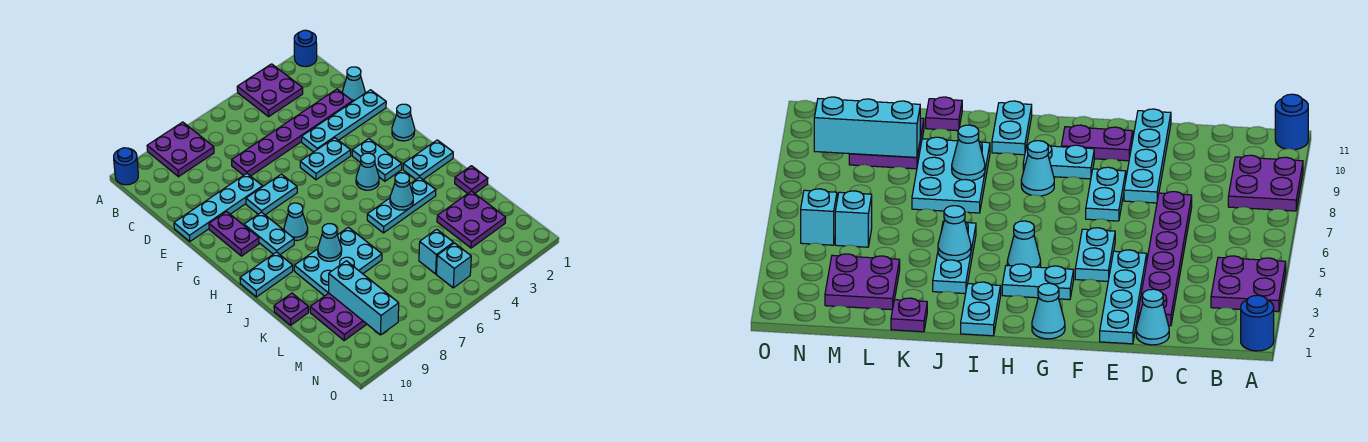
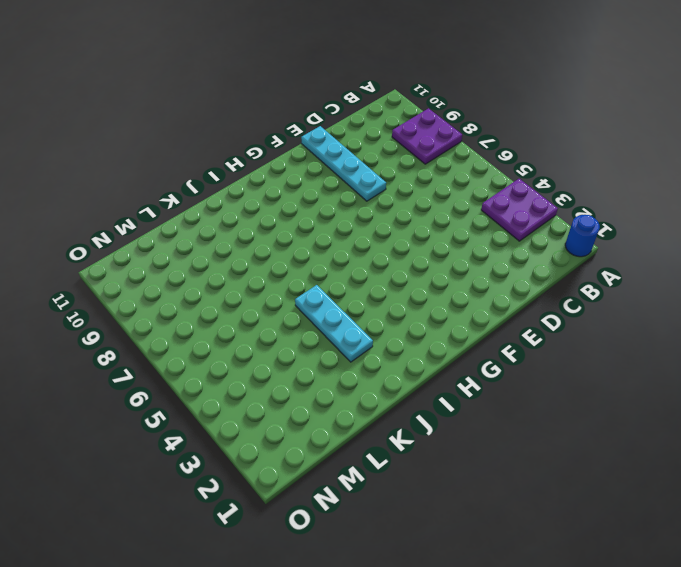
none -> blue round brick A11 level 1
none -> cyan cone D1 level 1
none -> purple plate D2:D7 level 1

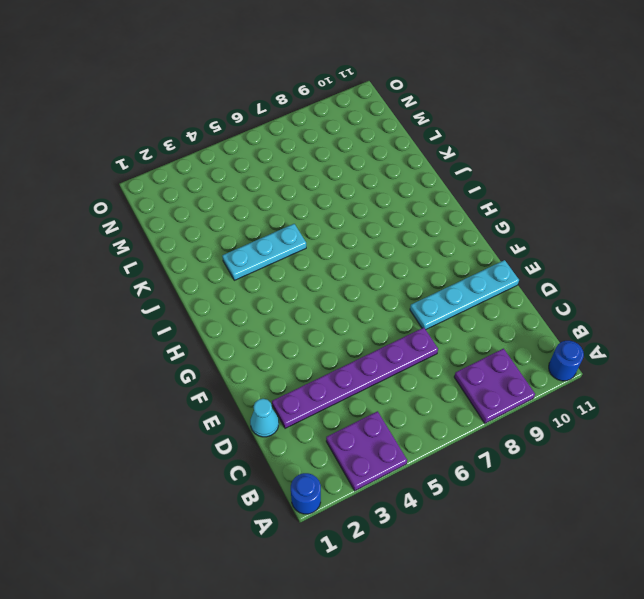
none -> cyan plate E1:E4 level 1
none -> cyan plate F4:F5 level 1
none -> cyan plate F7:F8 level 1

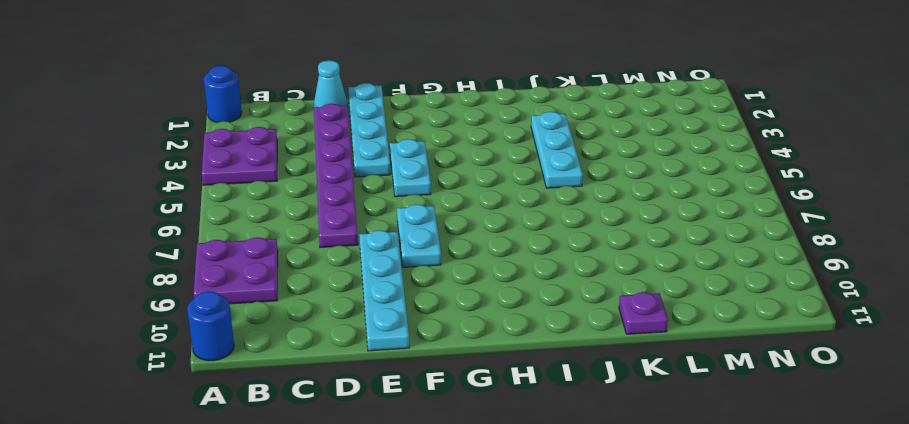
none -> purple plate F10:G10 level 1
none -> cyan cone G1 level 1
none -> cyan plate G3:H3 level 1

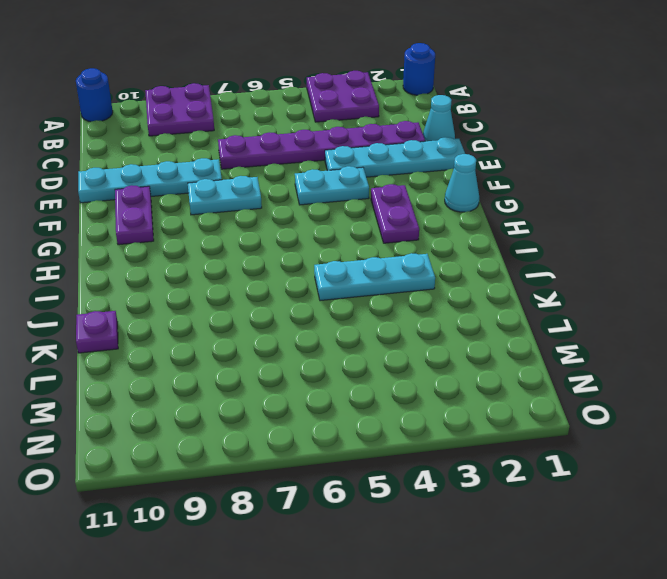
purple plate G3:H3 level 1 -> cyan plate G3:H3 level 1
none -> cyan plate G9:H9 level 1
none -> cyan cone H4 level 1
none -> cyan cone H8 level 1

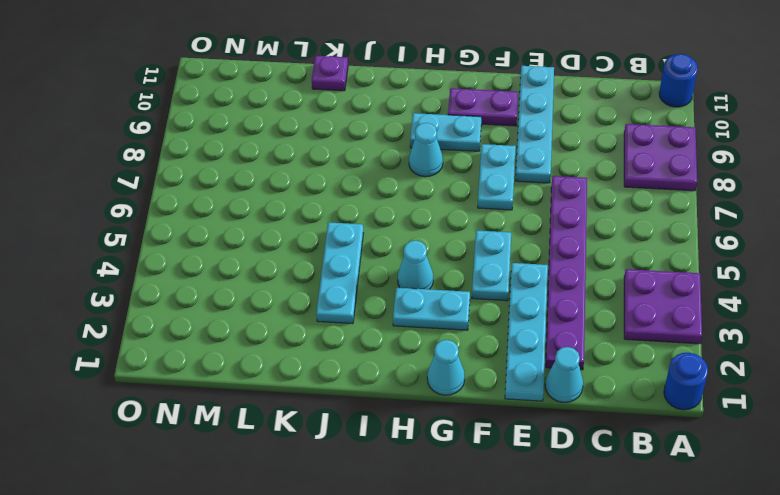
none -> cyan plate I1:I2 level 1
none -> cyan plate I10:I11 level 1
none -> cyan plate J7:K9 level 1

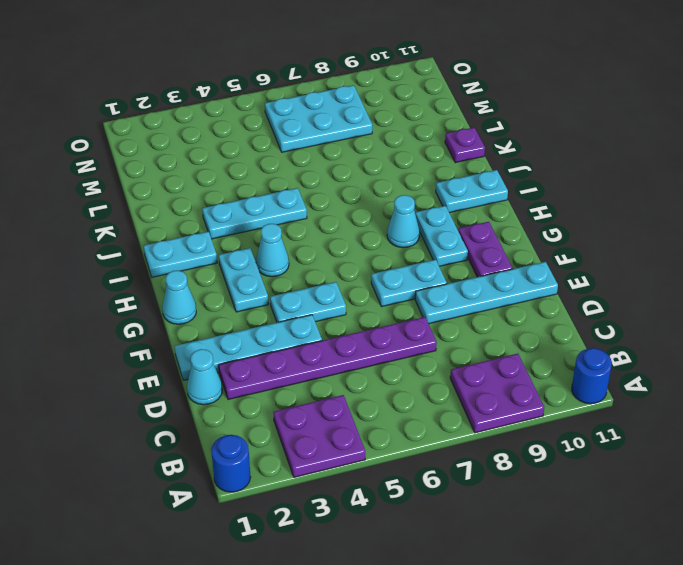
cyan plate M6:N8 level 1 -> cyan plate J7:K9 level 1
none -> purple plate K1 level 1
none -> purple plate L2:M3 level 1
none -> purple plate L9:M10 level 1

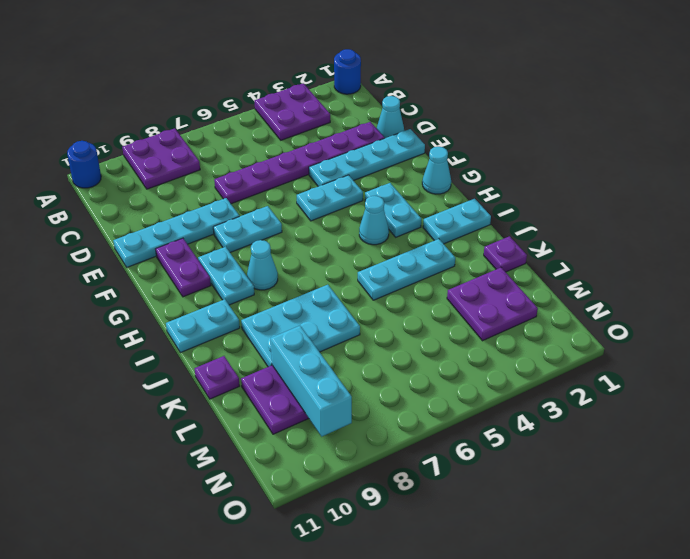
none -> cyan brick M5 level 1
none -> cyan brick N5 level 1
none -> cyan cone J4 level 2

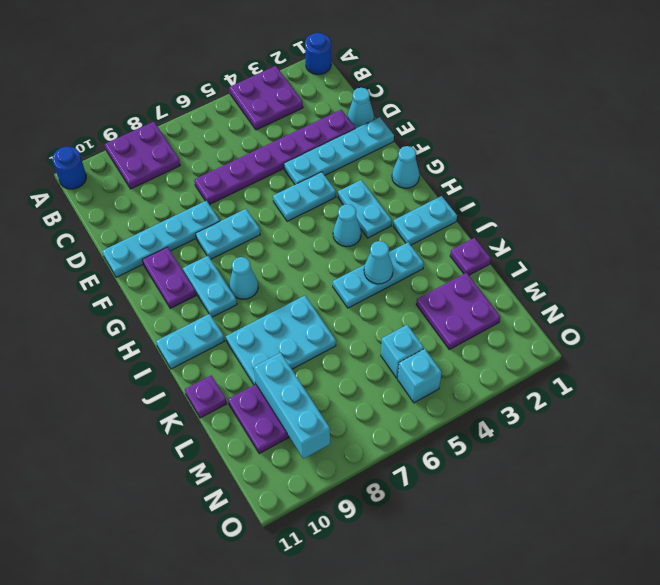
none -> cyan cone J8 level 2

